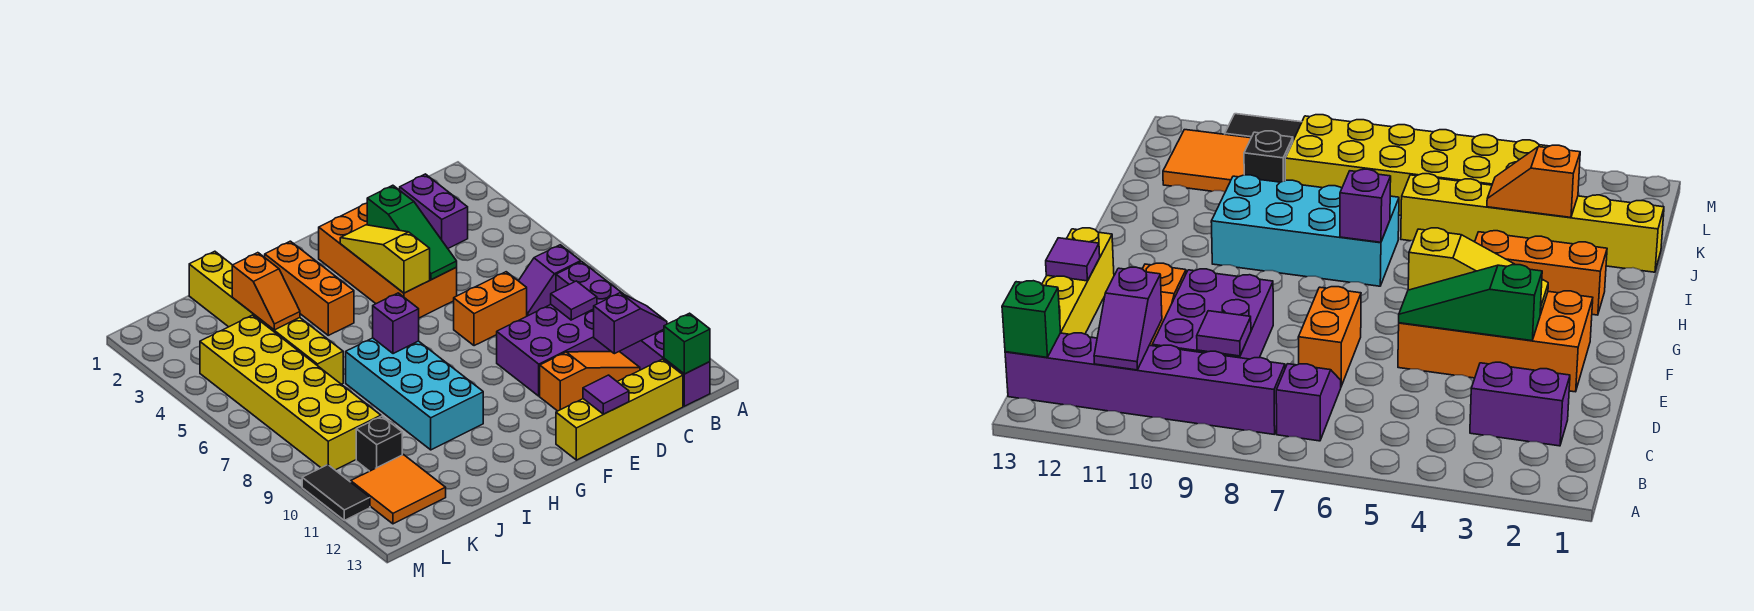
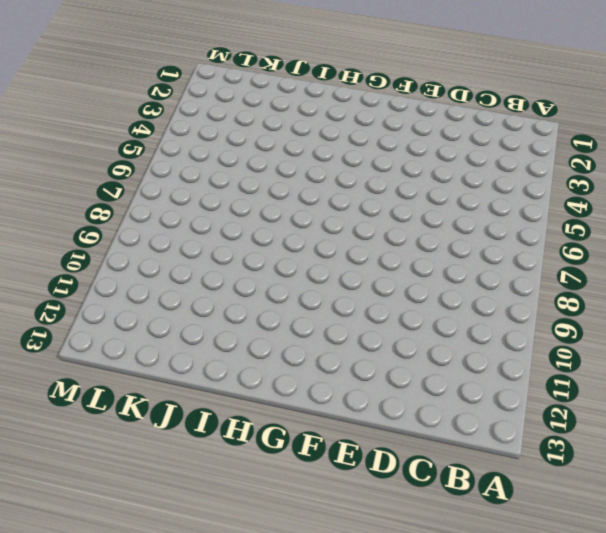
none -> purple slope B7:C7 level 1 top B
none -> purple brick B8:B13 level 1
none -> purple brick C2:C3 level 1

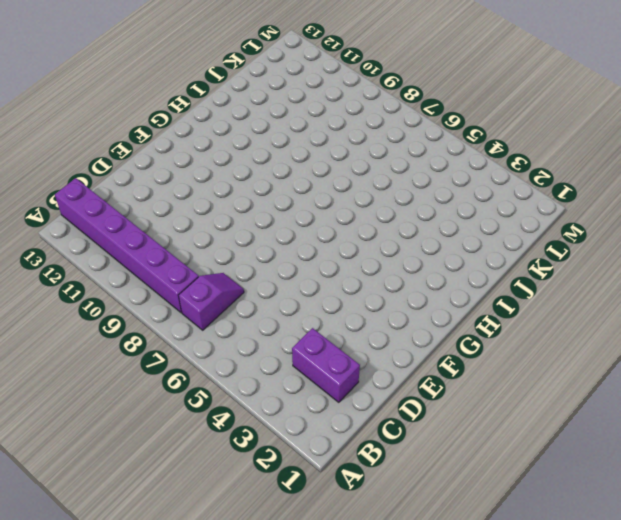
none -> purple brick C9:E10 level 1
none -> orange slope C11:E11 level 1 top E
none -> yellow brick C13:F13 level 1

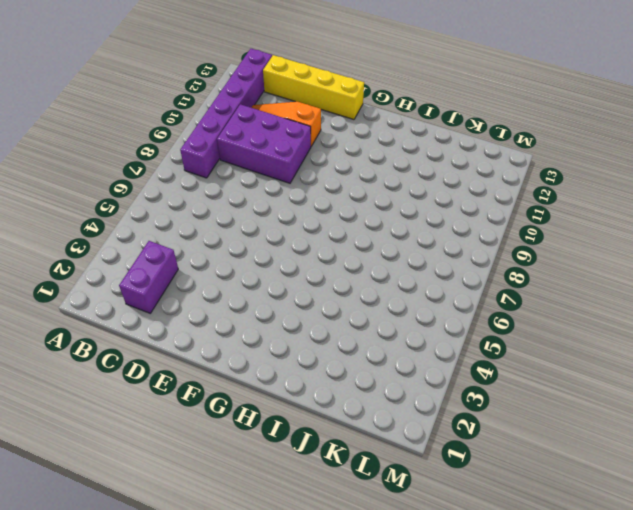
none -> purple slope B7:C7 level 1 top B
none -> orange brick D7:E7 level 1
none -> orange brick E2:F5 level 1

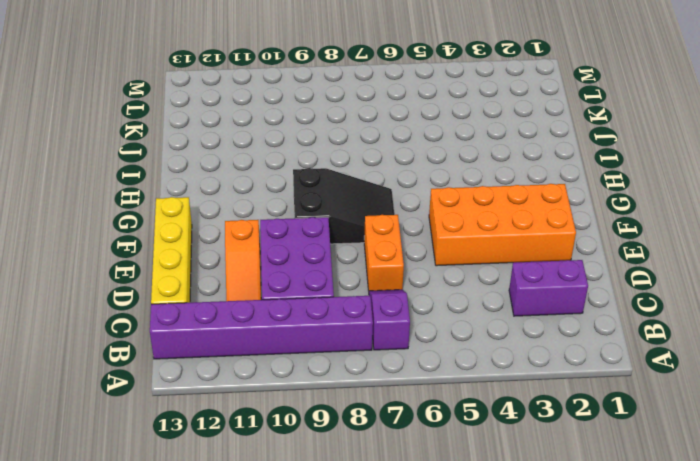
black slope F7:G9 level 1 top 9 -> none
none -> orange brick H2:H4 level 1
none -> cyan brick H7:I10 level 1
none -> yellow brick J1:J6 level 1

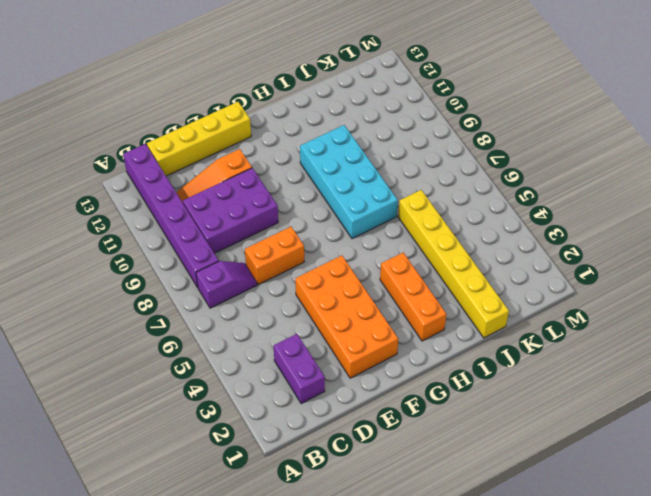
none -> yellow brick K4:L9 level 1
none -> black brick K10 level 1
none -> orange tile K11:L12 level 1

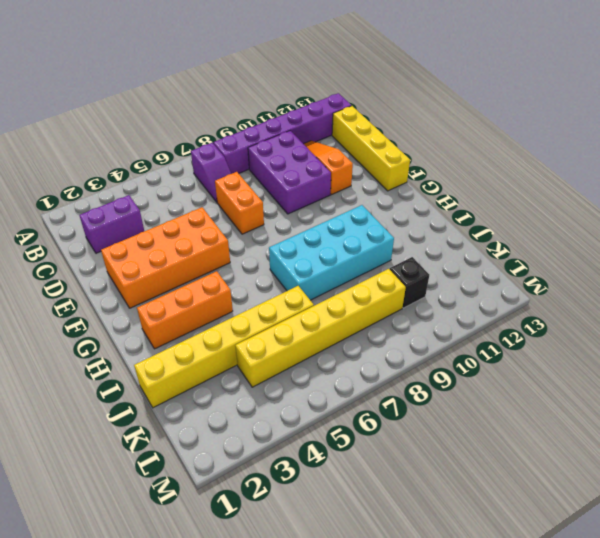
yellow brick K4:K9 level 1 -> yellow brick K4:L9 level 1
none -> orange tile K11:L12 level 1
none -> black tile M10:M11 level 1
none -> purple slope B11:C11 level 2 top C

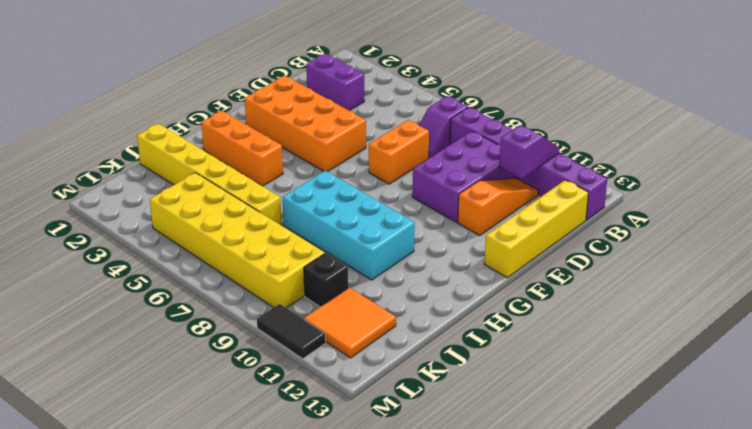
none -> green brick B13 level 2
none -> purple tile C9 level 2
none -> green slope E3:E5 level 2 top 3

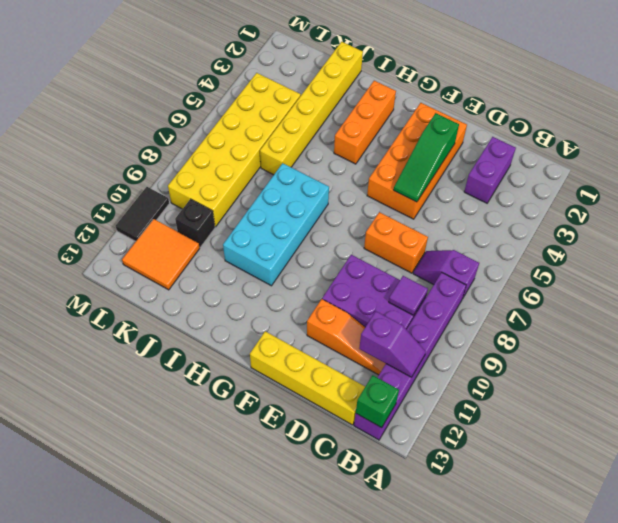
none -> purple tile E13 level 2
none -> yellow slope F3:F5 level 2 top 5
none -> purple brick H7 level 2

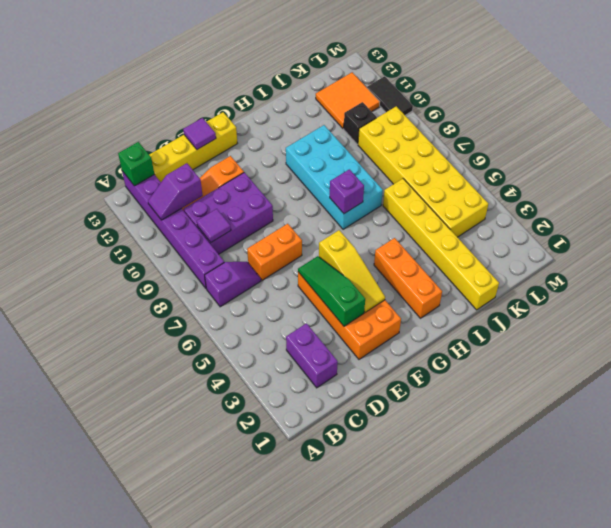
none -> orange slope J3:J4 level 2 top 3

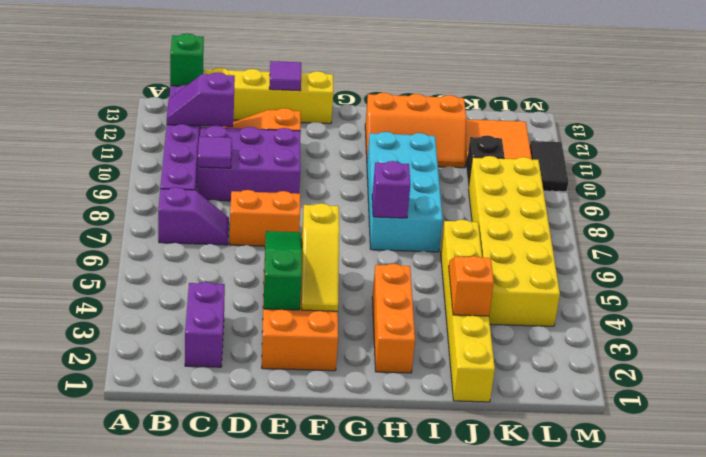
orange slope H11:J12 level 1 top 12 -> none

